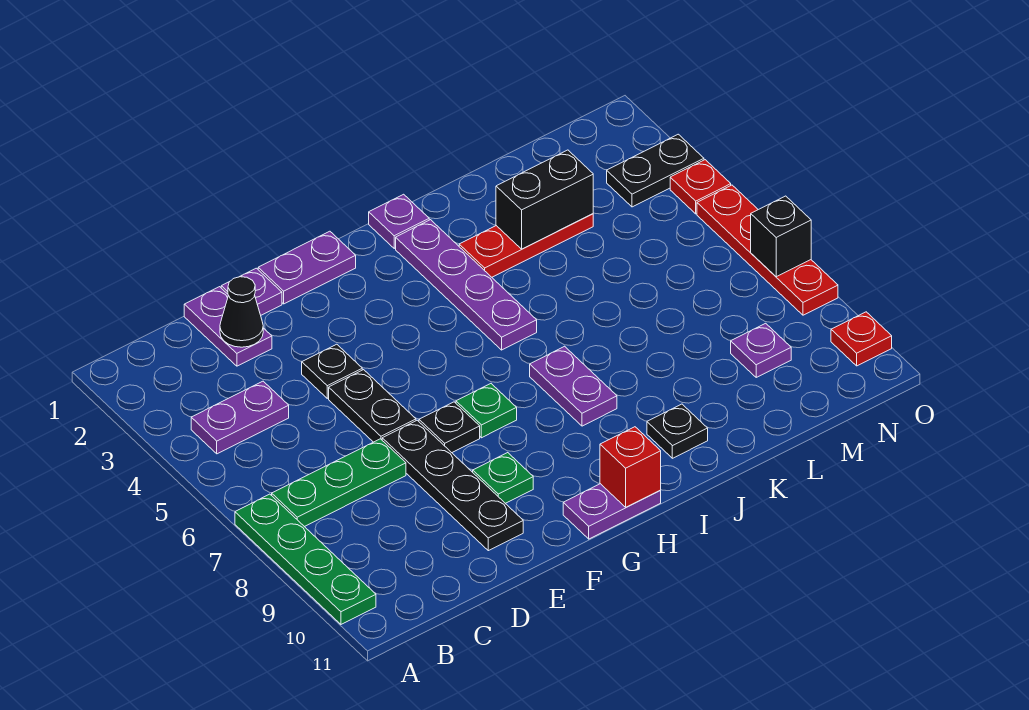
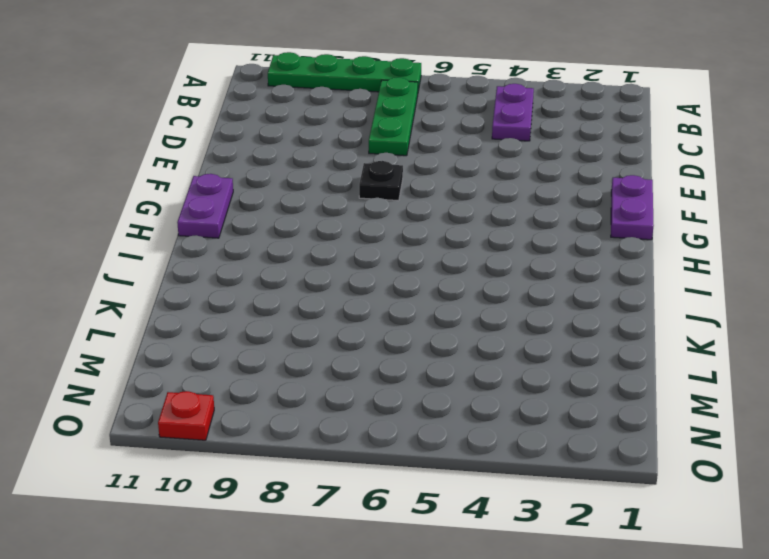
none -> purple plate D1:D2 level 1
none -> purple plate E1 level 1
none -> black plate E4 level 1

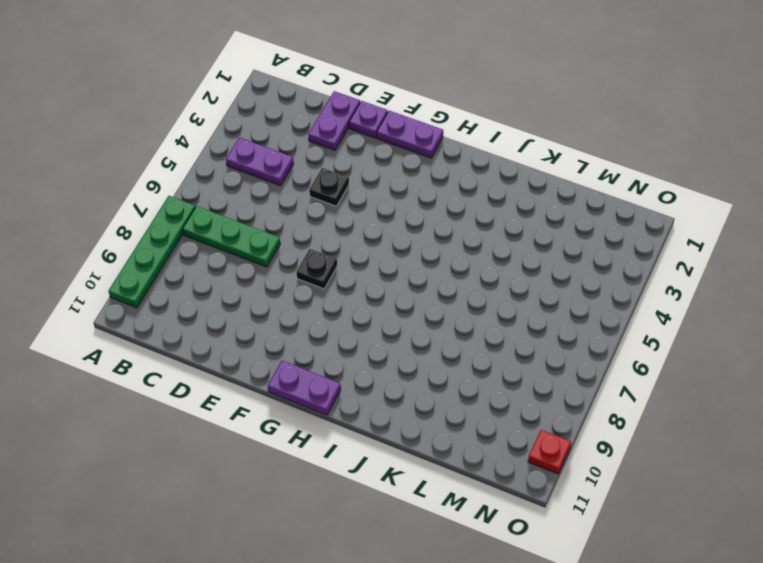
none -> black plate E5:E6 level 1
none -> black plate E7:E10 level 1
none -> green plate F9 level 1

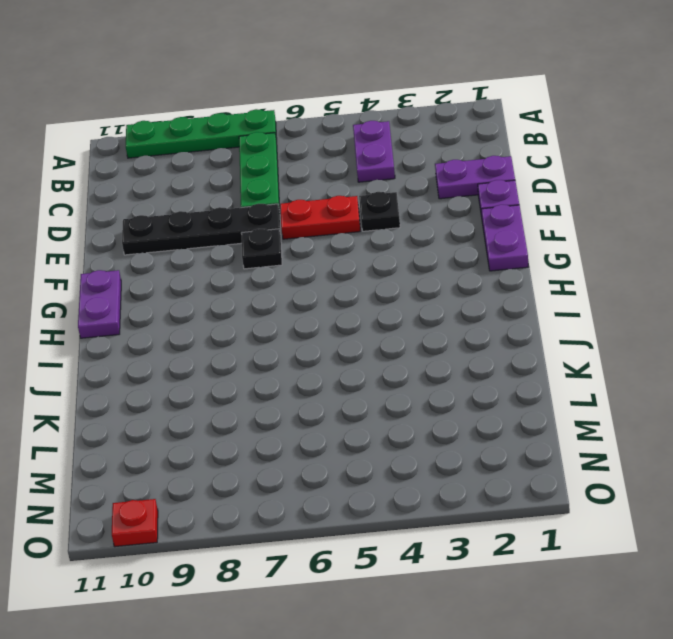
red plate E5:E6 level 1 -> black plate E5:E6 level 1
none -> green plate F9 level 1
none -> green plate G7 level 1
none -> purple plate I1 level 1

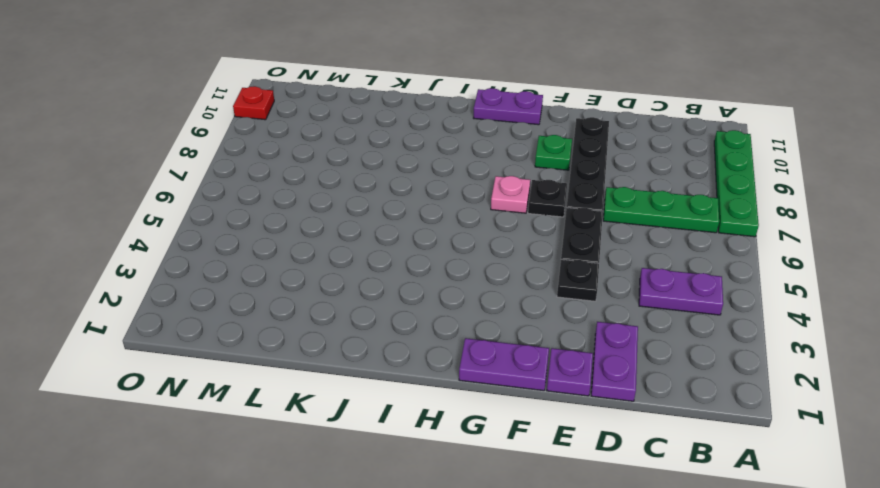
pink plate G7 level 1 -> green plate G7 level 1
none -> purple plate I1 level 1
none -> purple plate I2:I5 level 1
none -> purple plate I7:I8 level 1

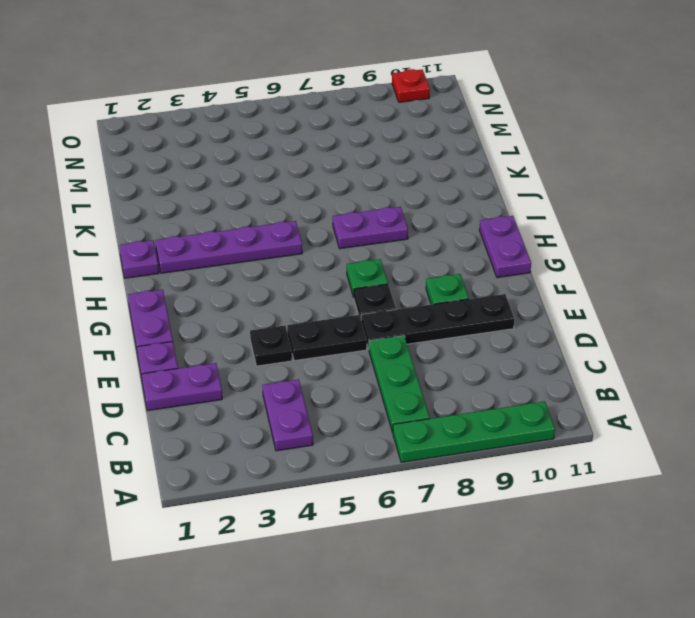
none -> red plate J3:L3 level 1
none -> black plate J10 level 1
none -> purple plate M9 level 1

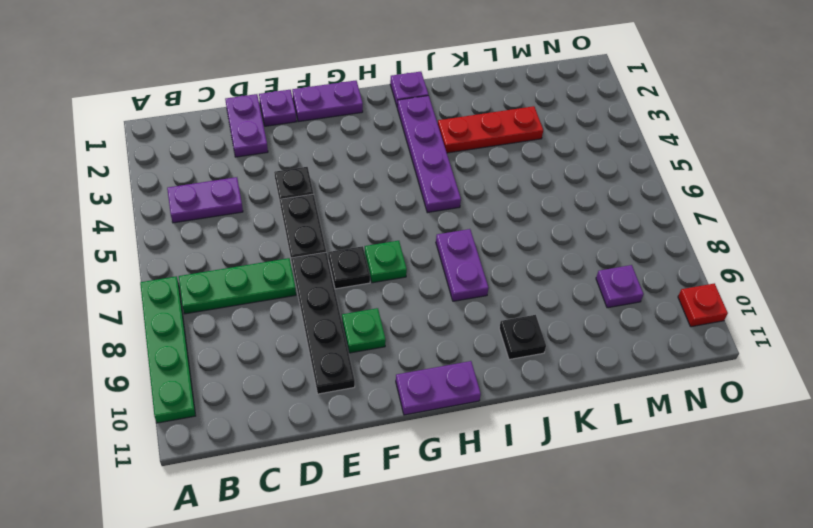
none -> black plate N3:O3 level 1
none -> red plate O4 level 1
none -> red plate O5:O8 level 1

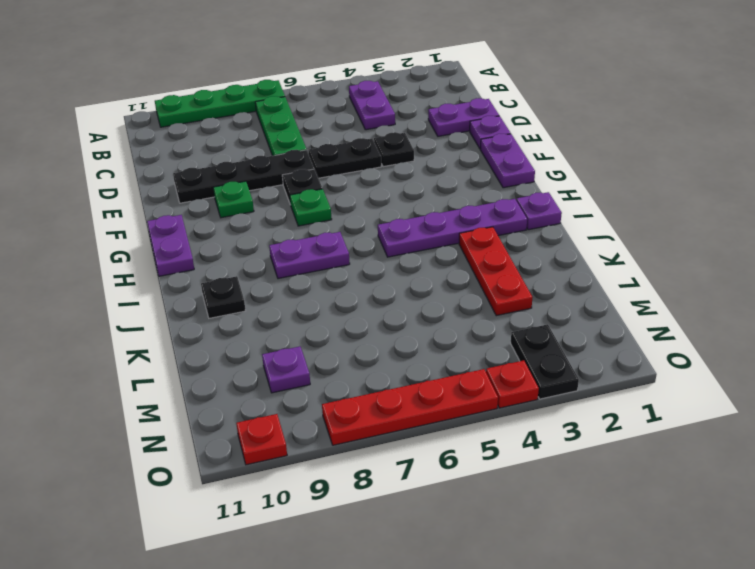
none -> black cone D2 level 2
none -> red brick H11 level 2
none -> black brick K3:L3 level 2

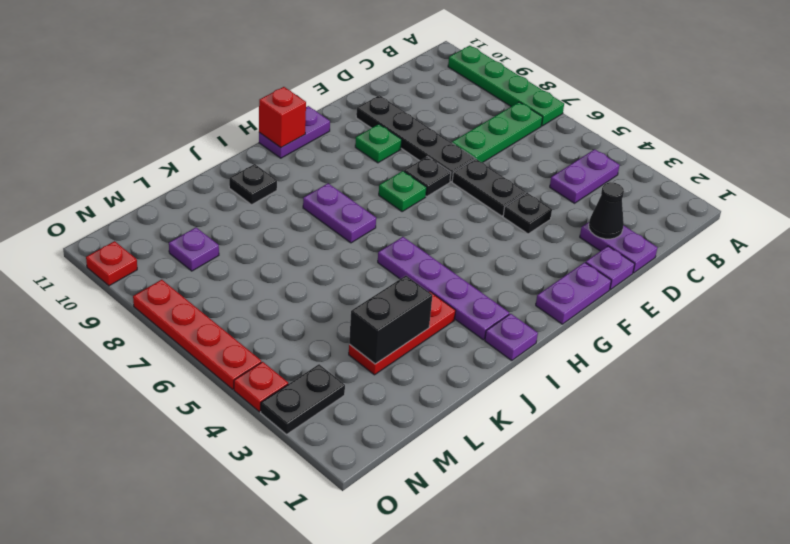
none -> black brick O7 level 2

